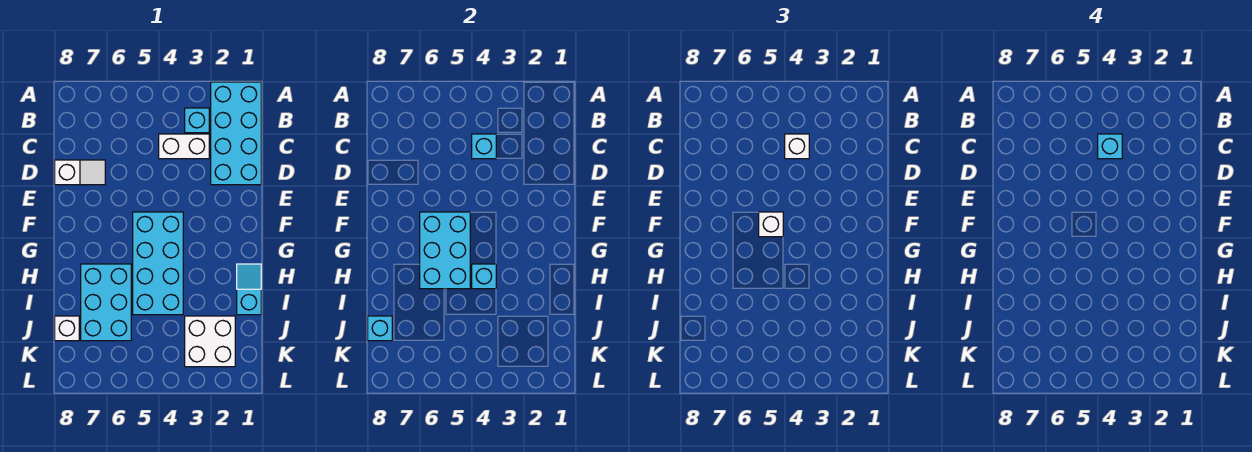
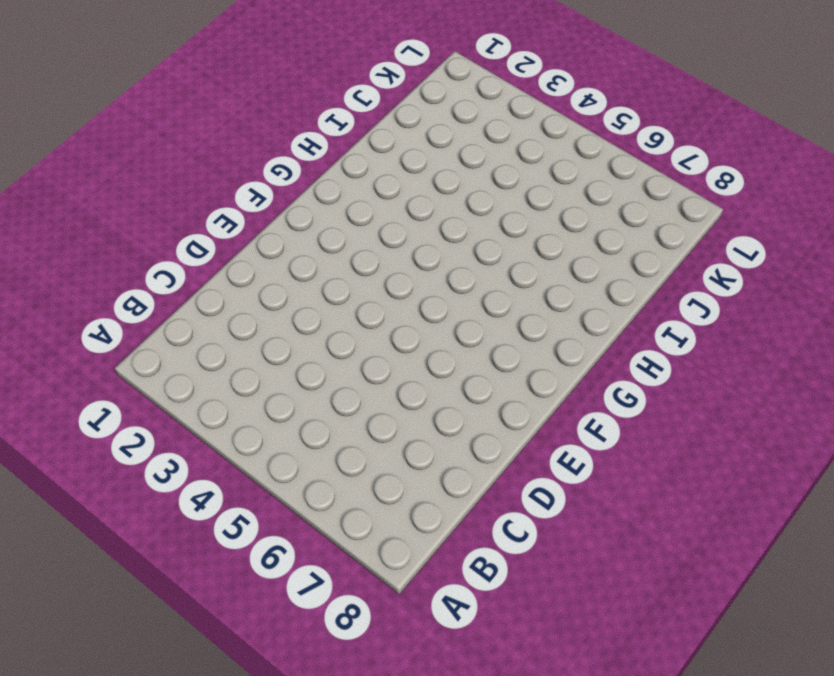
none -> cyan brick A1:D2 level 1
none -> cyan brick B3 level 1
none -> white brick C3:C4 level 1

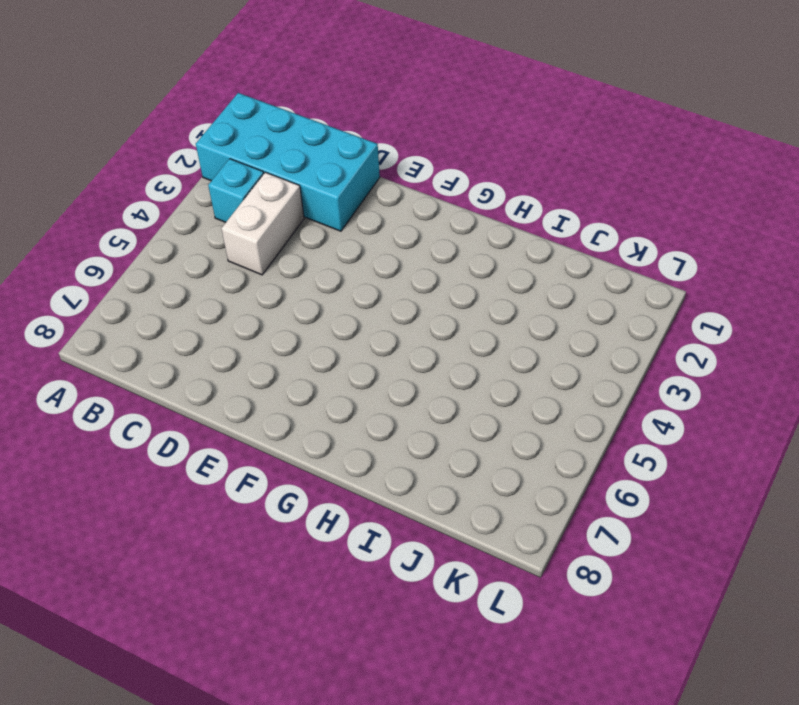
none -> white slope D7:D8 level 1 top 8
none -> cyan brick F4:I5 level 1
none -> cyan slope H1:I1 level 1 top I

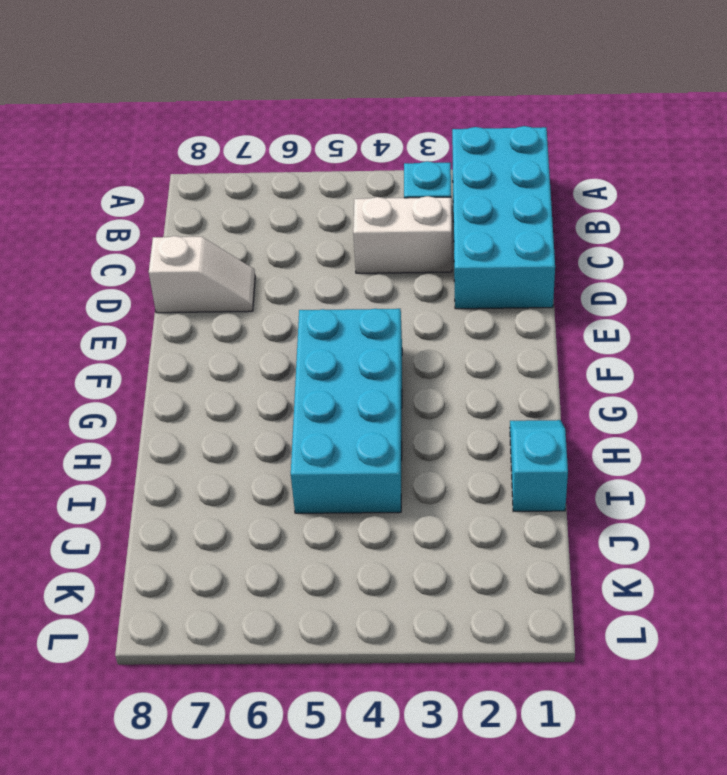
none -> cyan brick H6:J7 level 1
none -> white brick J2:K3 level 1
none -> white brick J8 level 1

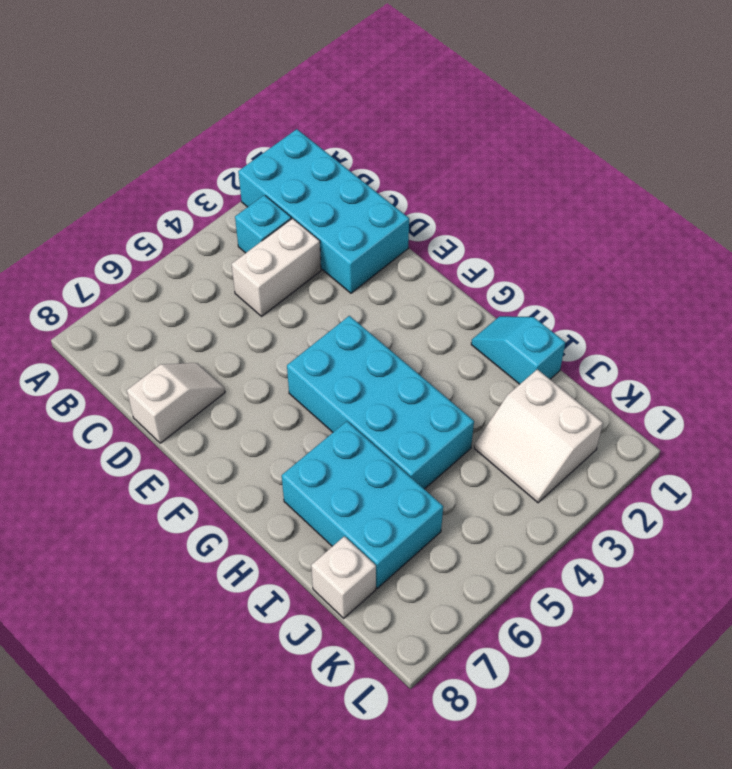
white slope J2:K3 level 1 top 2 -> white brick J2:K3 level 1
none -> cyan brick C4 level 2
none -> cyan brick F5:H6 level 2
none -> cyan brick H4 level 2

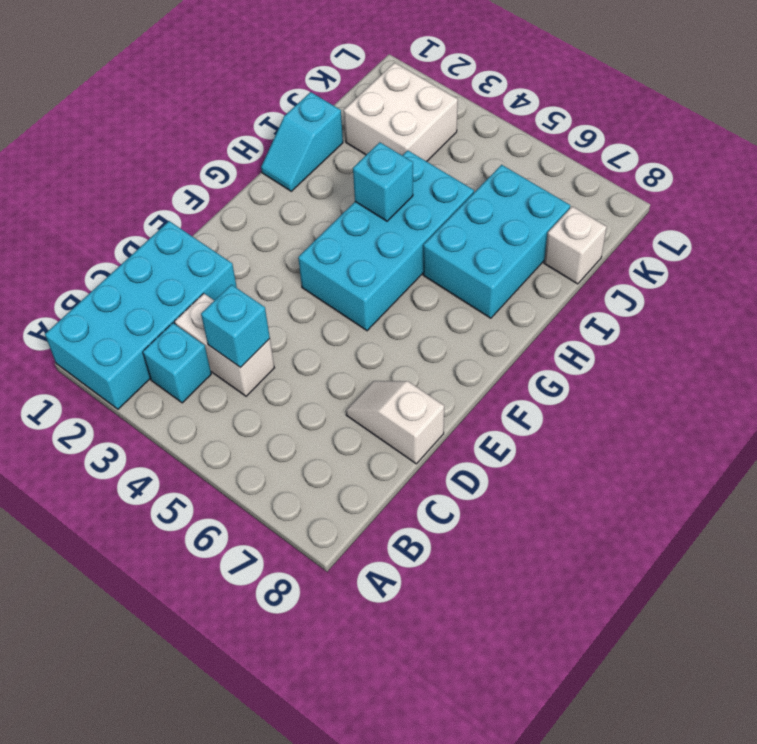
none -> cyan brick F5:H6 level 2
none -> cyan brick J8 level 2
none -> white brick C4 level 3

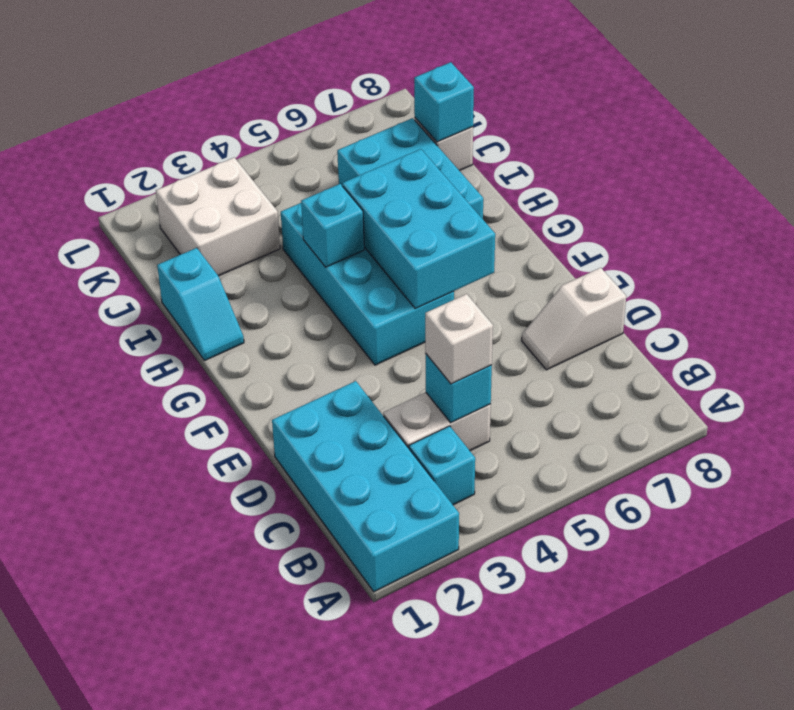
none -> white brick F5 level 3
none -> cyan brick C4 level 4

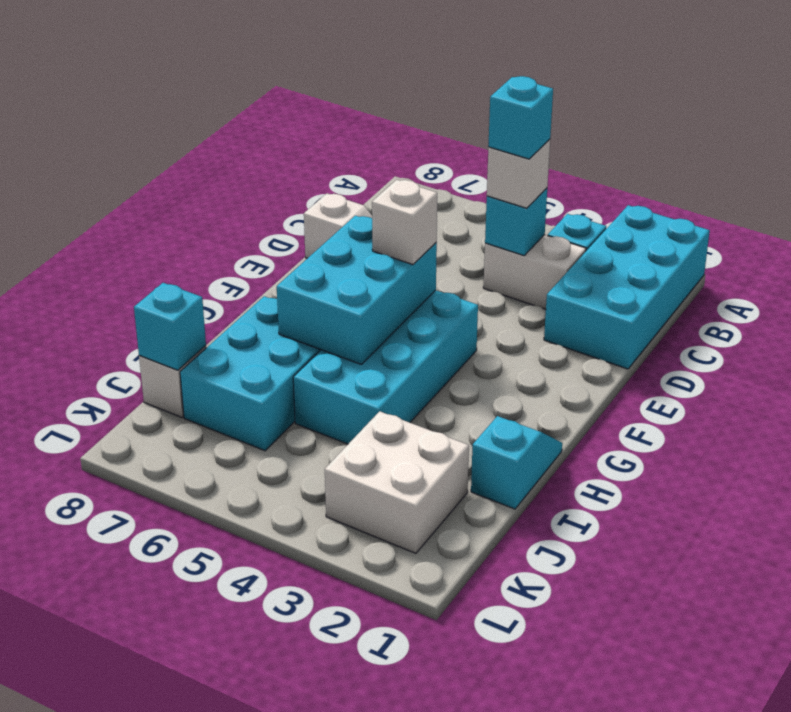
none -> cyan brick H4 level 2

